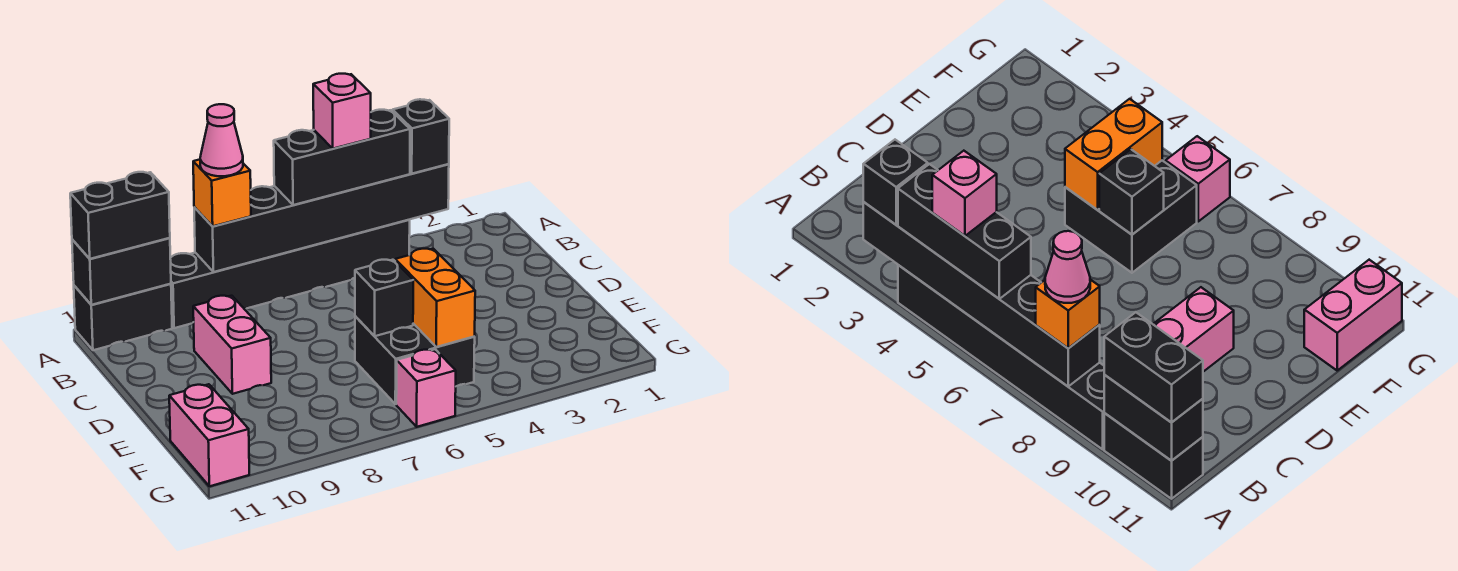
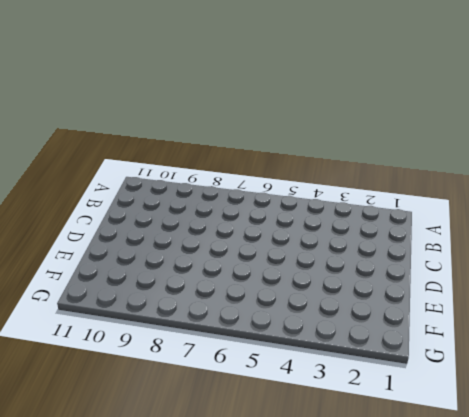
none -> black brick A4:A9 level 1
none -> black brick A10:A11 level 1
none -> pink brick C9:D9 level 1

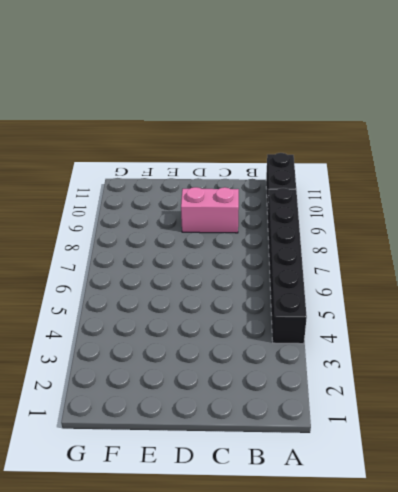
none -> black brick E5:F6 level 1
none -> pink brick F11:G11 level 1
none -> pink brick G6 level 1

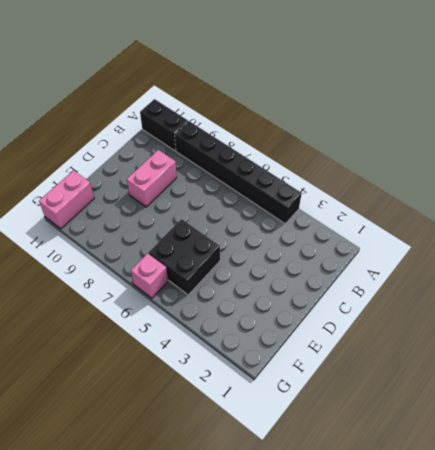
none -> black brick A3:A8 level 2
none -> black brick A10:A11 level 2
none -> orange brick E5:F5 level 2

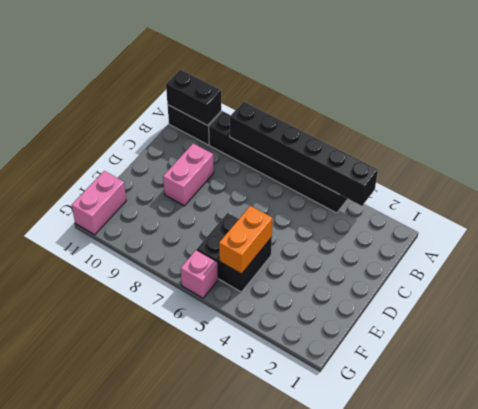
none -> black brick E6 level 2
none -> black brick A3 level 3
none -> black brick A4:A6 level 3

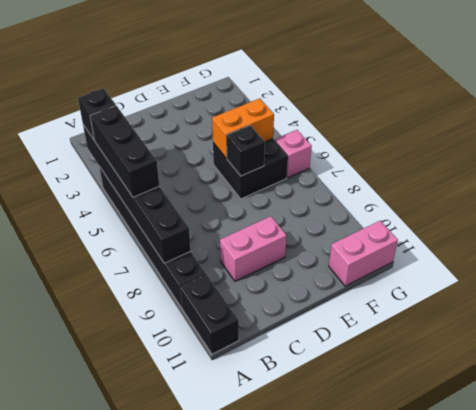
none -> black brick A10:A11 level 2
none -> orange brick A8 level 3
none -> black brick A10:A11 level 3

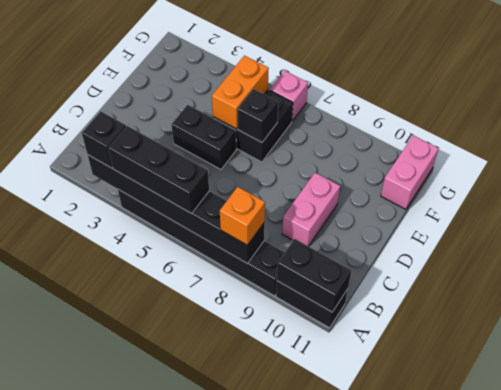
black brick D4:D5 level 1 -> black brick A10:A11 level 3
none -> pink brick A5 level 4
none -> pink cone A8 level 4

